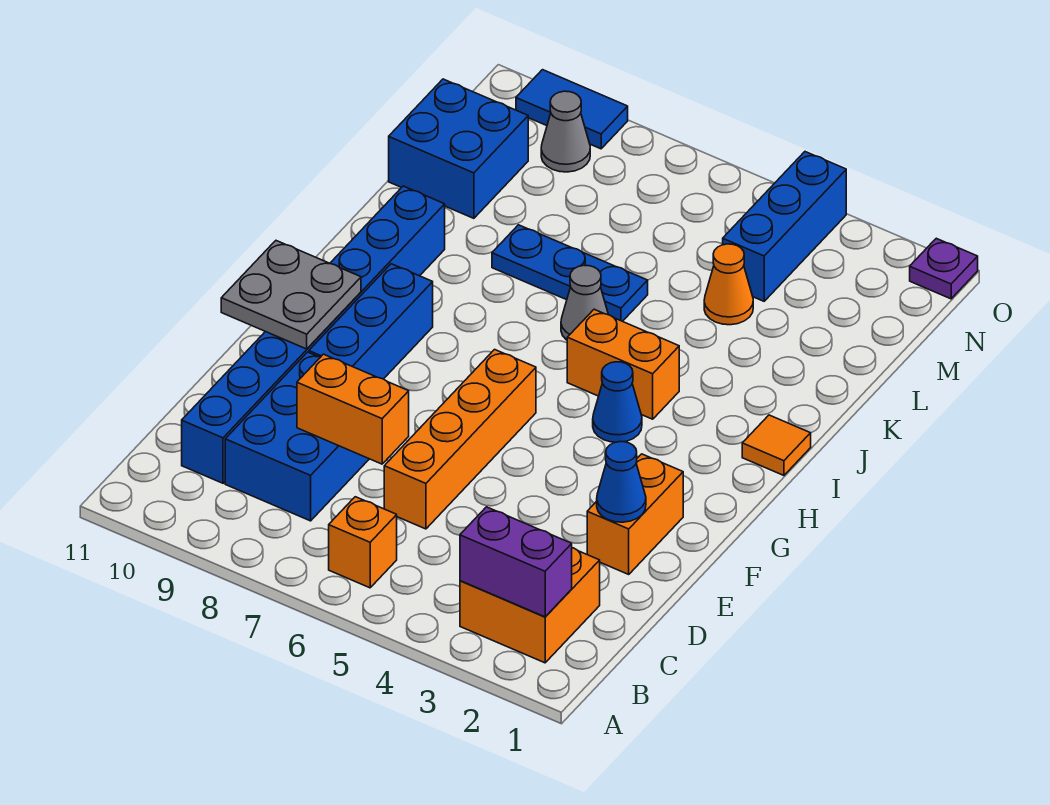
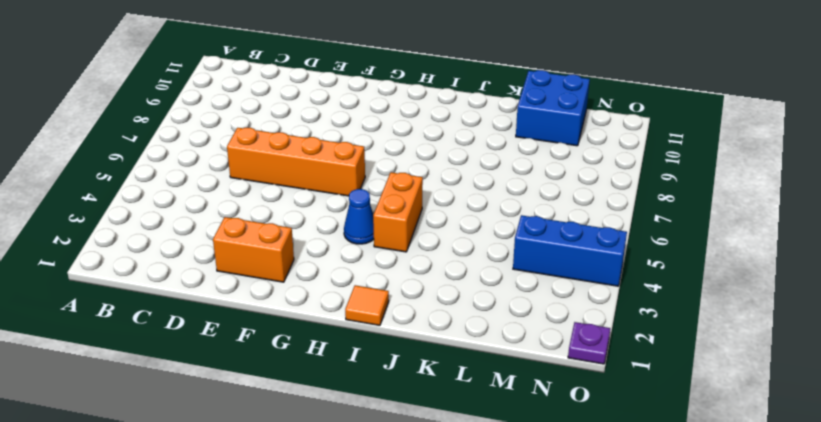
none -> orange brick B2:C3 level 1
none -> orange brick B6 level 1
none -> blue brick C8:E9 level 1

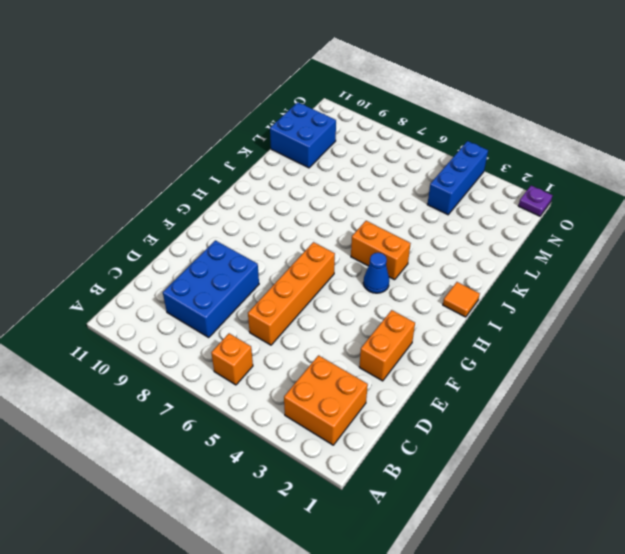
none -> blue brick C10:J10 level 1
none -> blue brick F9:H9 level 1
none -> grey cone J6 level 1

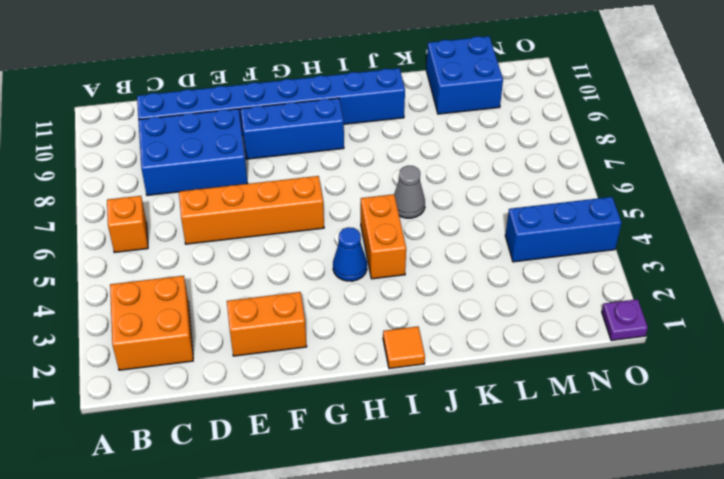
none -> blue plate K6:K8 level 1
none -> orange cone L4 level 1
none -> grey cone N9 level 1

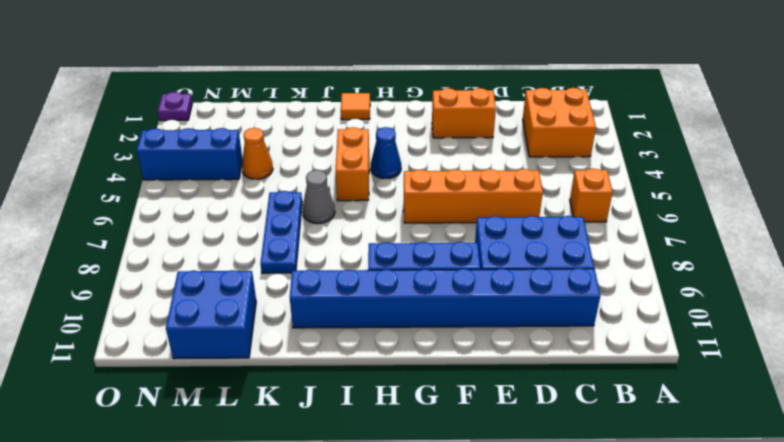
none -> grey cone N9 level 1
none -> blue tile O9:O10 level 1
none -> purple brick B2:B3 level 2

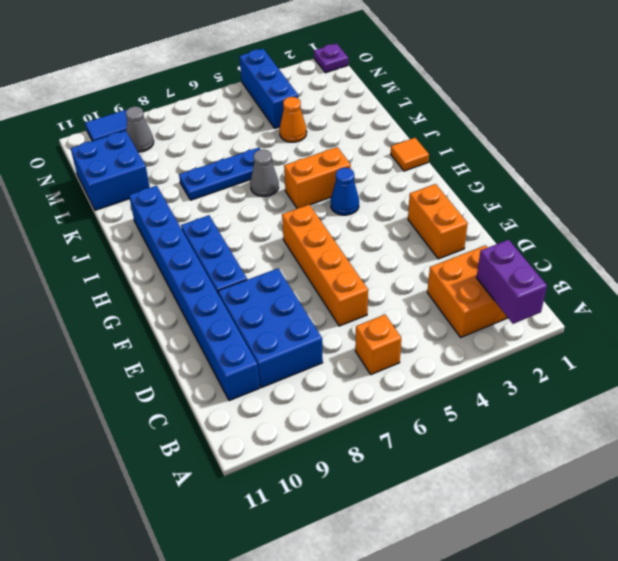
purple brick A2:B2 level 2 -> purple brick B2:B3 level 2
none -> orange brick D7:D8 level 2
none -> blue cone E2 level 2
none -> grey plate F10:G11 level 2

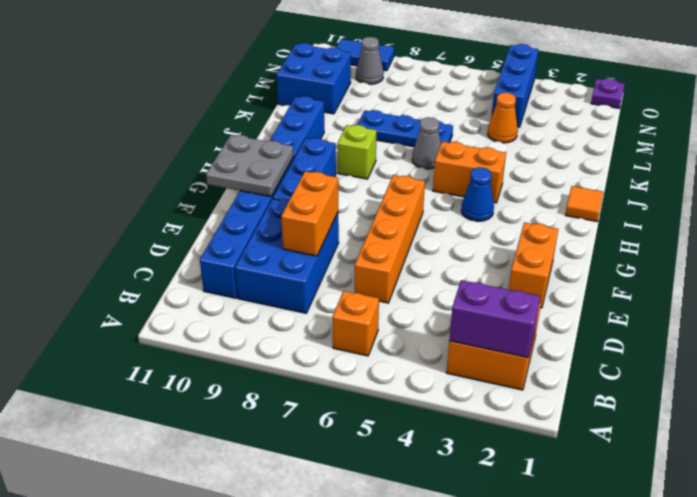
orange brick D8:E8 level 2 -> orange brick D7:D8 level 2
lime brick I8 level 1 -> none
none -> blue cone E2 level 2

